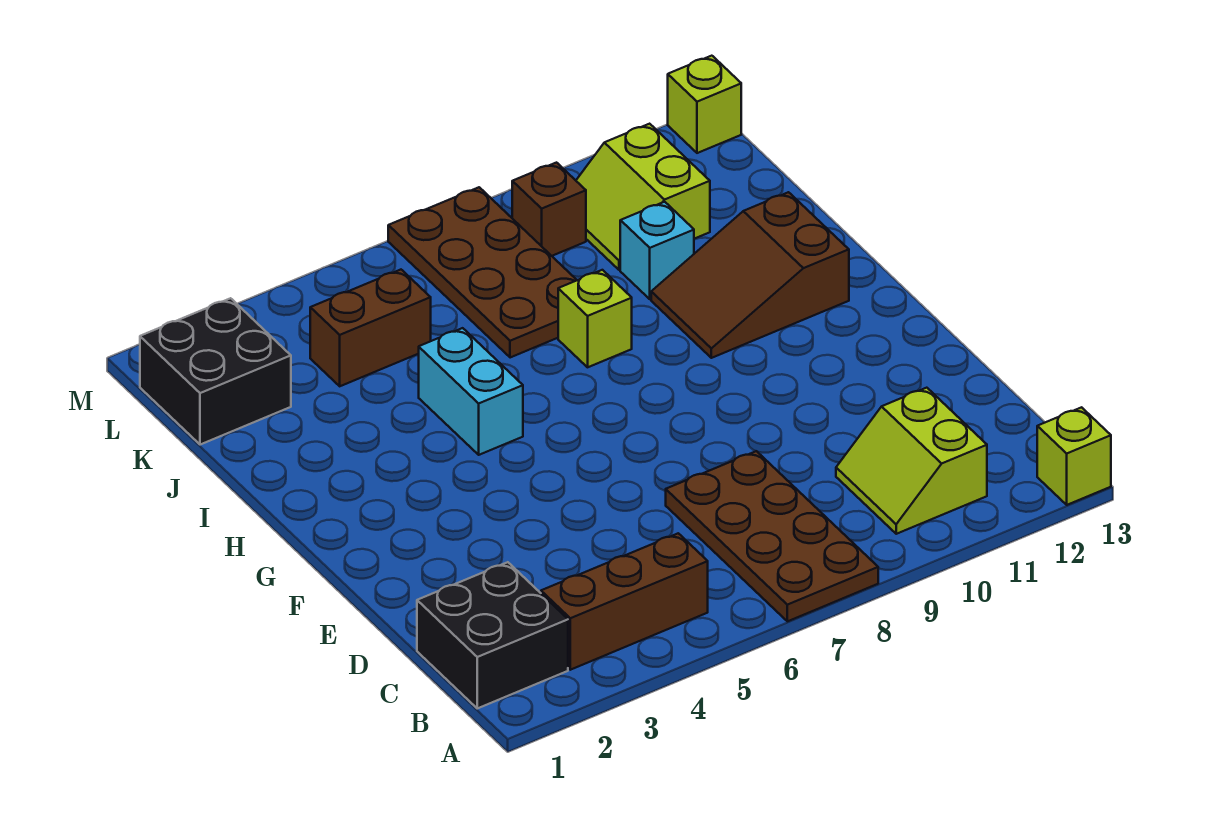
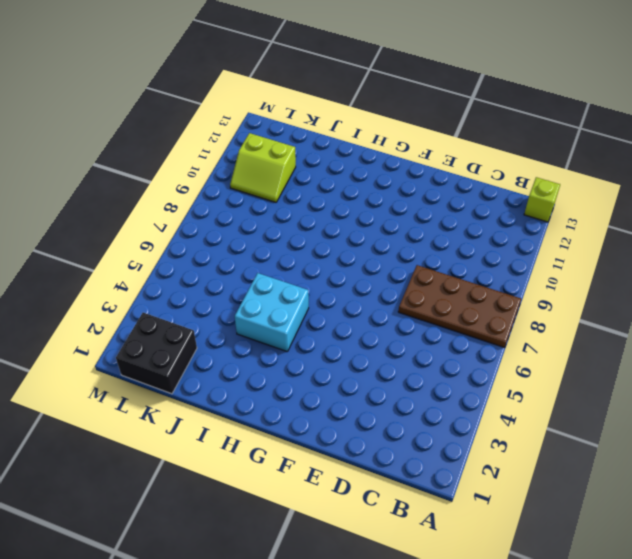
cyan brick H4:I5 level 1 -> cyan brick H5:I5 level 1
none -> black brick B1:C2 level 1
none -> brown brick B3:B5 level 1
none -> lime slope B10:C11 level 1 top 11

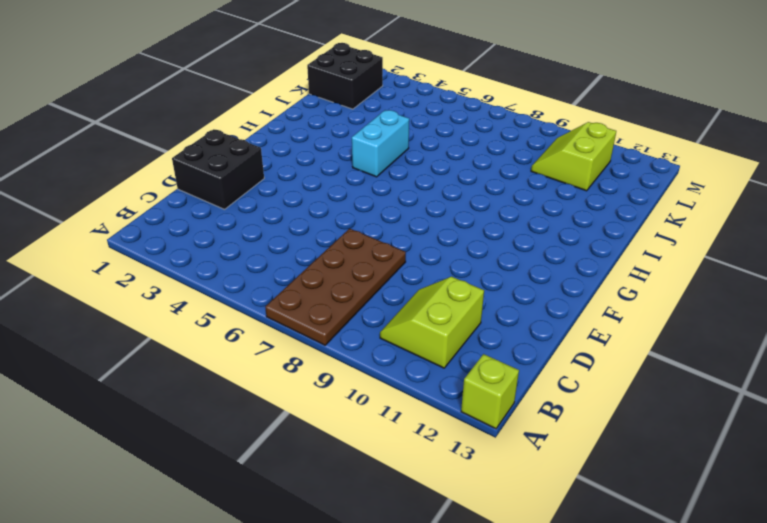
black brick D1:E2 level 1 -> black brick B1:C2 level 1
none -> brown brick B3:B5 level 1
none -> brown slope H10:I12 level 1 top 12
none -> lime brick I8 level 1

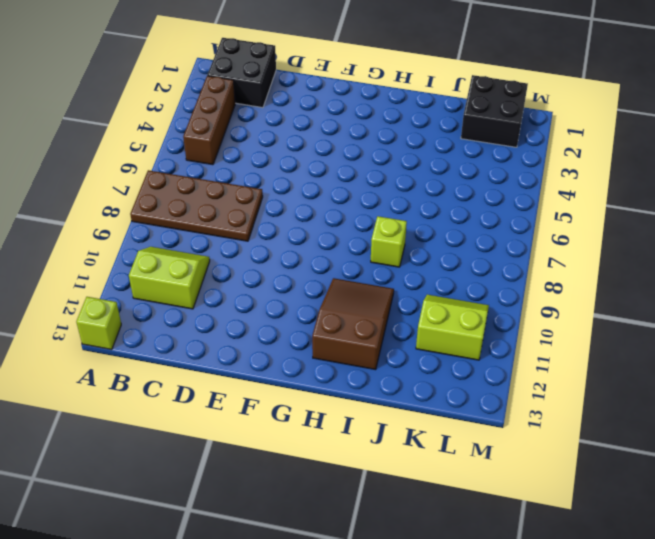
none -> cyan brick H5:I5 level 1
none -> brown plate J7:M8 level 1
none -> cyan brick J10 level 1

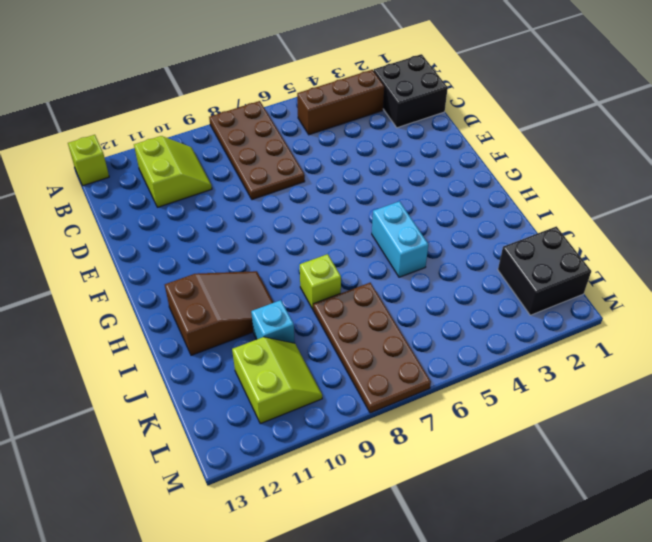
none -> brown brick K4:K5 level 1
none -> brown brick L9 level 1
none -> lime brick M13 level 1

